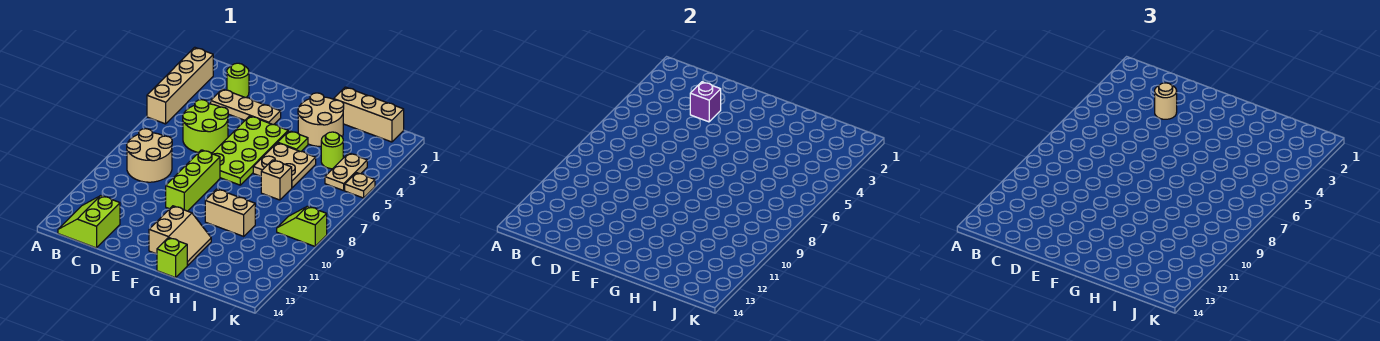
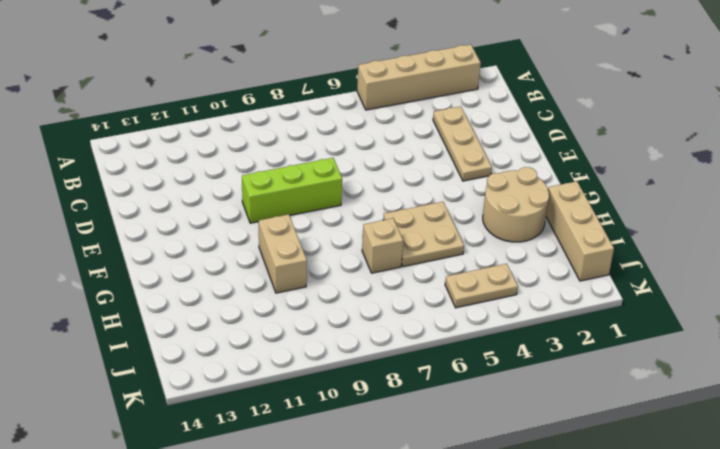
none -> tan round brick B8:C9 level 1
none -> lime slope B13:C14 level 1 top C
none -> lime round brick C2 level 1

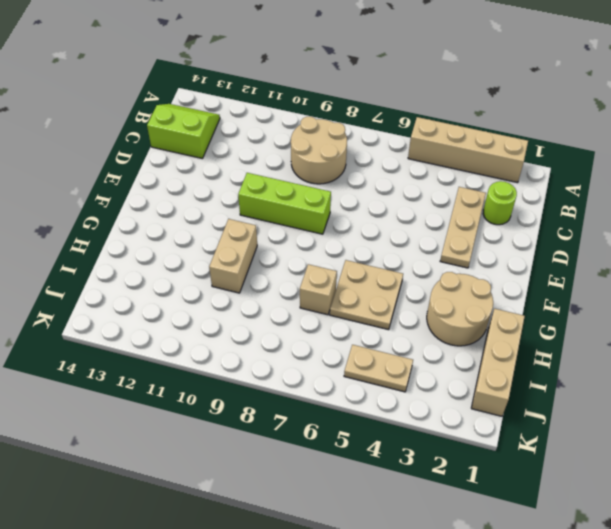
none -> lime round brick C5:D6 level 1
none -> lime plate E4:F7 level 1
none -> tan slope F12:G13 level 1 top F

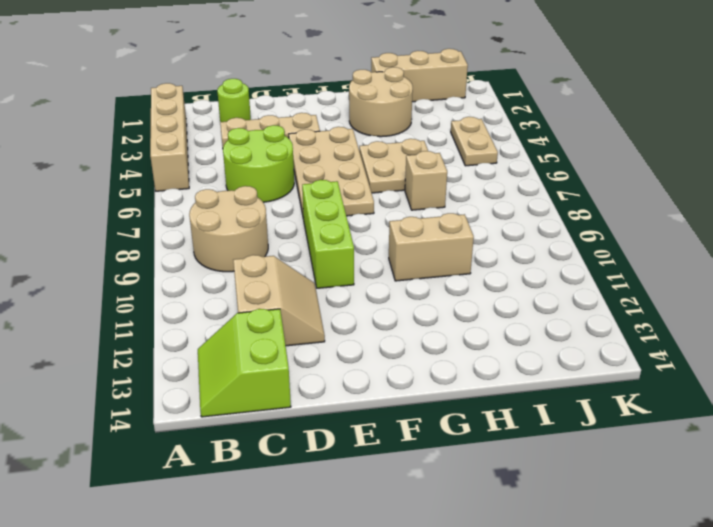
tan slope C11:D12 level 1 top C -> tan slope F12:G13 level 1 top F
tan plate E4:F7 level 1 -> lime plate E4:F7 level 1
none -> lime plate G4 level 1
none -> lime brick G14 level 1
none -> lime round brick I4 level 1

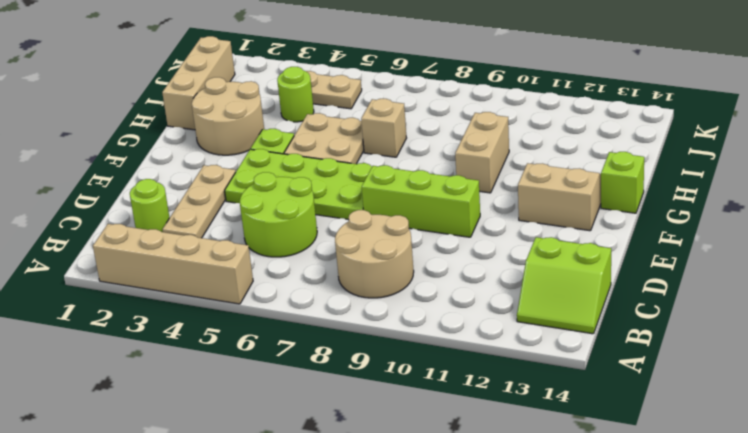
none -> lime slope J9:K9 level 1 top K
none -> tan plate K5 level 1
none -> purple brick D3 level 2

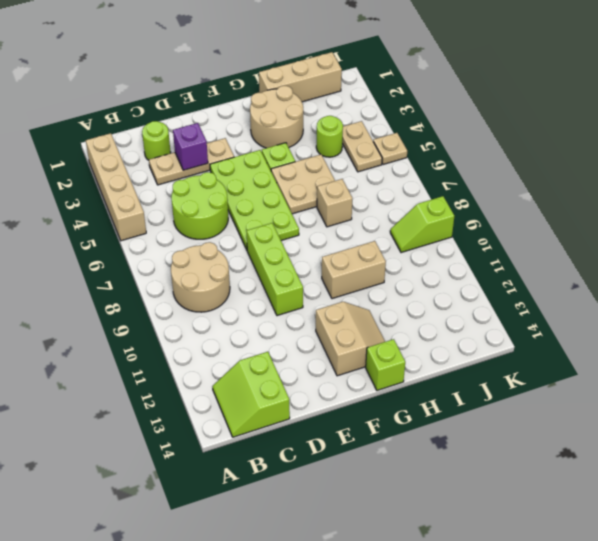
none -> tan round brick D3 level 3

